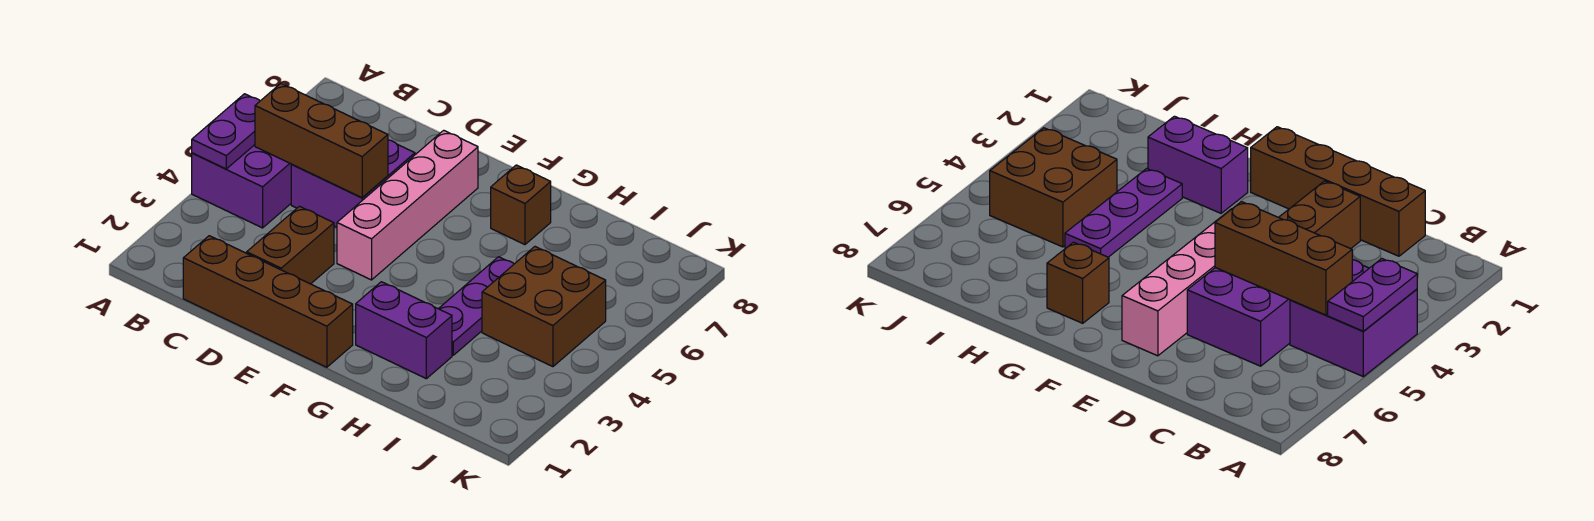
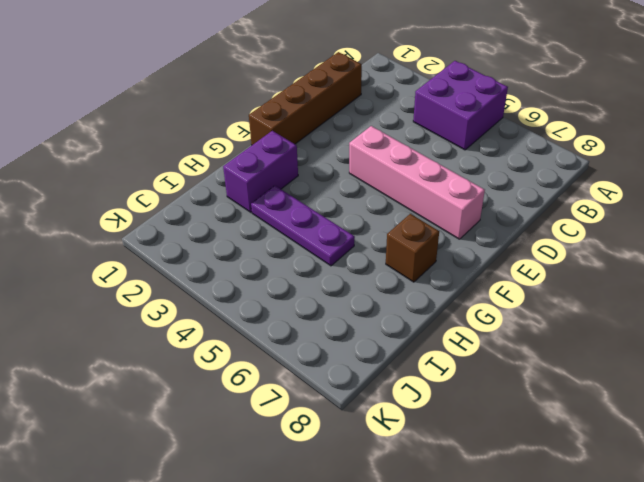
none -> purple brick C5:D6 level 1
none -> brown brick D2:D3 level 1

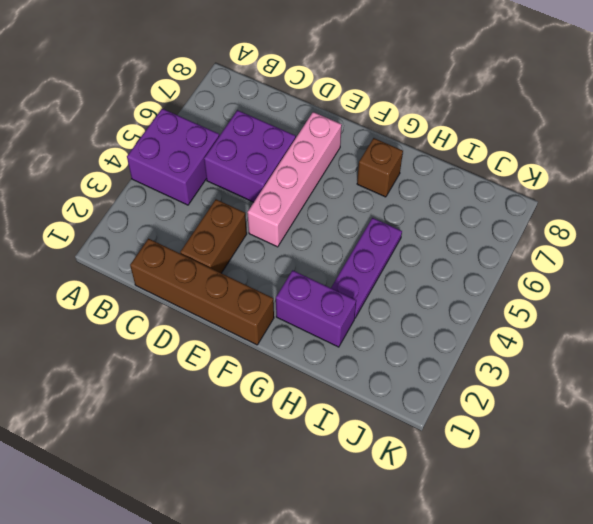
none -> brown brick I4:J5 level 1
none -> purple plate A4:A5 level 2

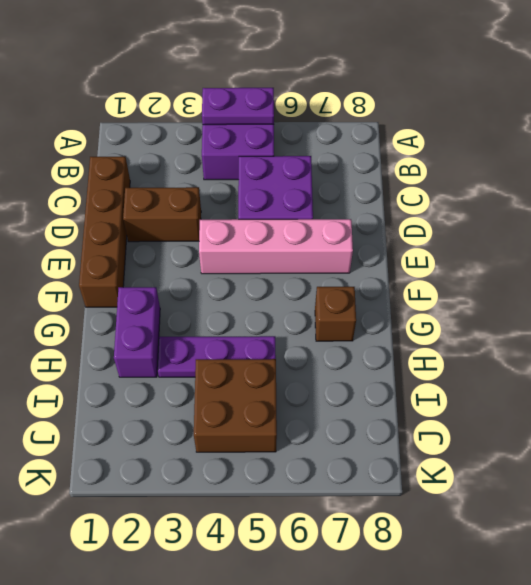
none -> brown brick B5:D5 level 2

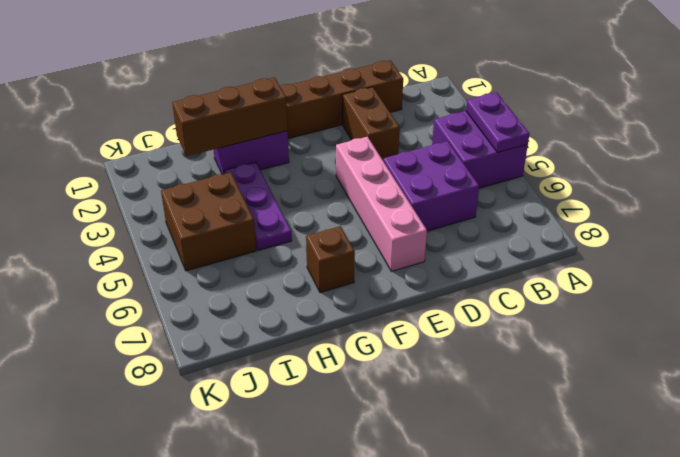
brown brick G2:I2 level 2 -> brown brick B5:D5 level 2

